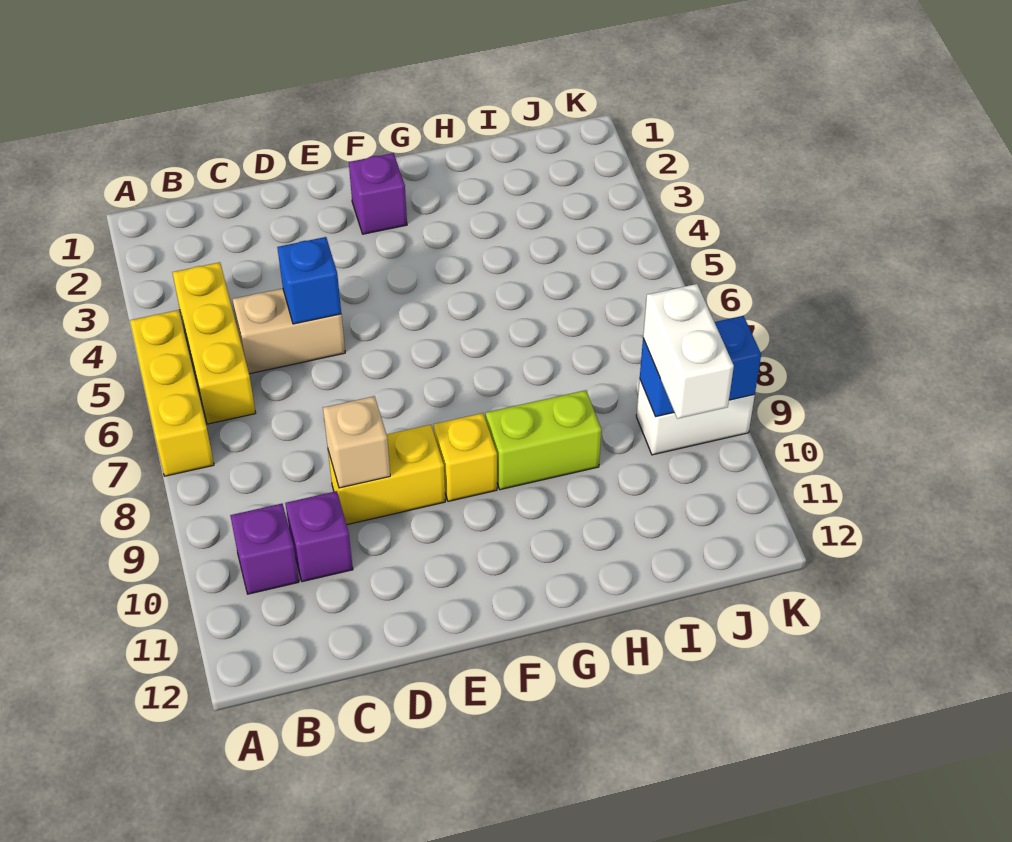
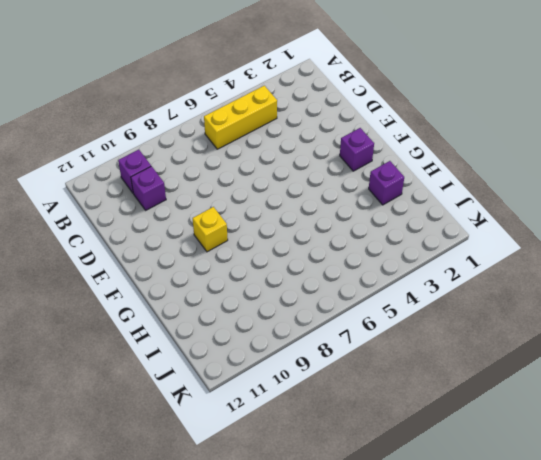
purple brick H2 level 1 -> none
none -> yellow brick A5:A7 level 1
none -> tan brick C5:D5 level 1
none -> yellow brick D9:E9 level 1

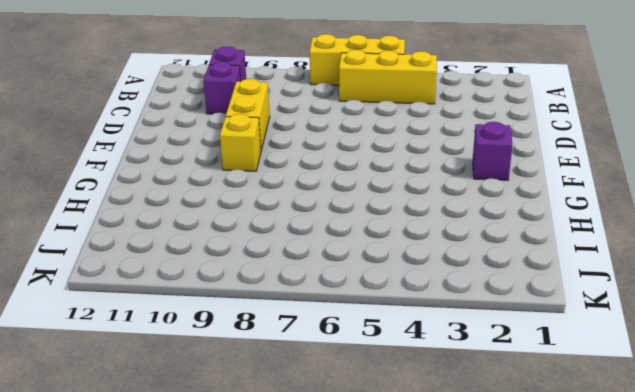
none -> tan brick C5:D5 level 1
none -> lime brick G9:H9 level 1
none -> white brick J9:K9 level 1

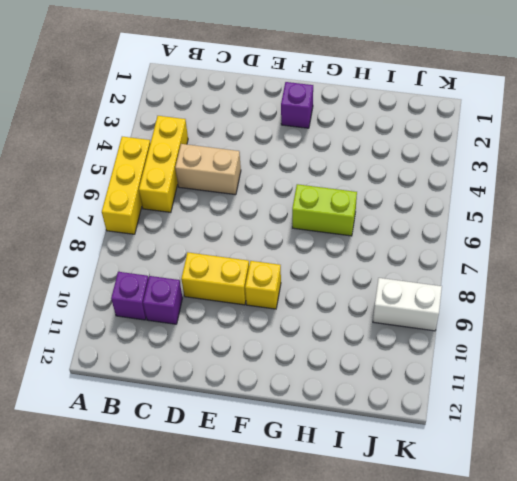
lime brick G6:H6 level 1 -> lime brick G9:H9 level 1
none -> blue brick D5 level 2
none -> tan brick D9 level 2
none -> blue brick J9:K9 level 2

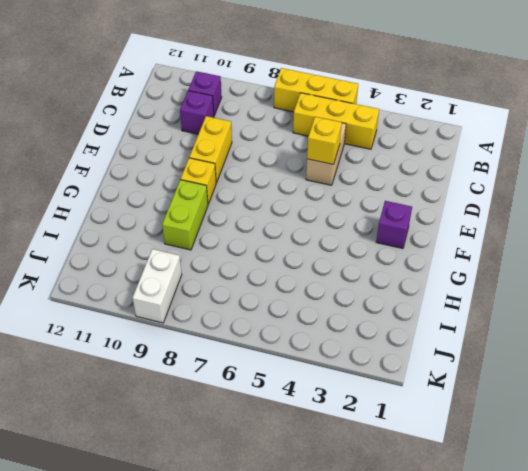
yellow brick D5 level 2 -> blue brick D5 level 2
none -> tan brick D9 level 2
none -> blue brick J9:K9 level 2
none -> white brick J9:J10 level 3

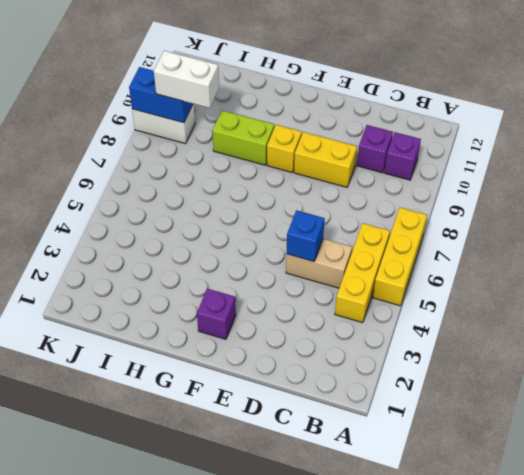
white brick I9:J9 level 3 -> white brick J9:J10 level 3
none -> tan brick D9 level 2

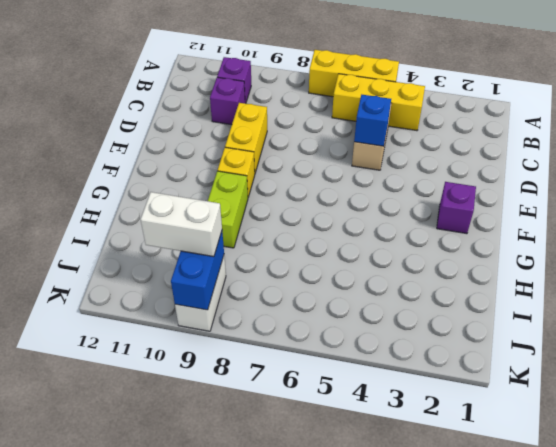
none -> tan brick D9 level 2

